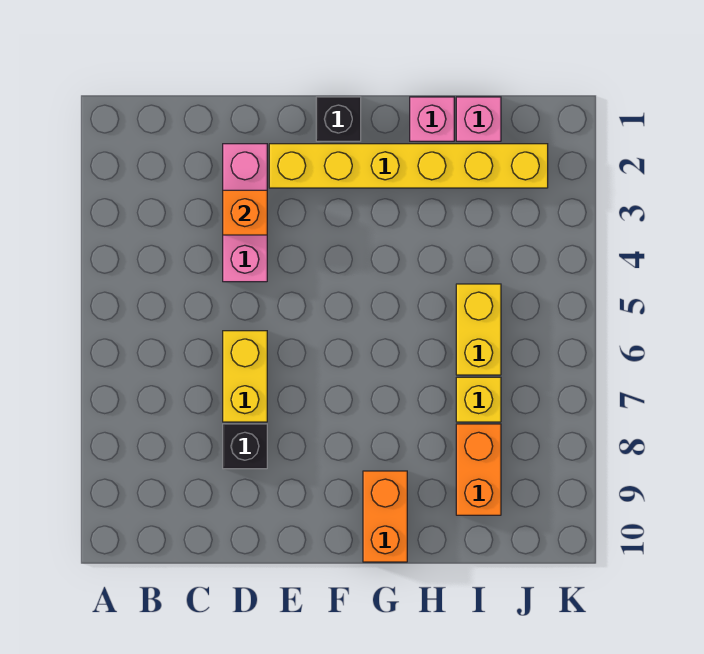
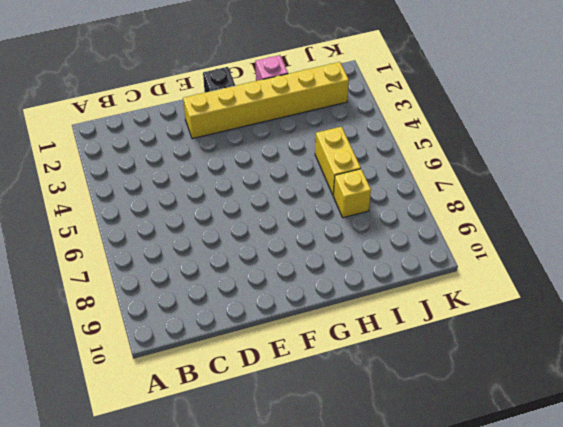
none -> pink brick D2:D4 level 1
none -> yellow brick D6:D7 level 1
none -> black brick D8 level 1

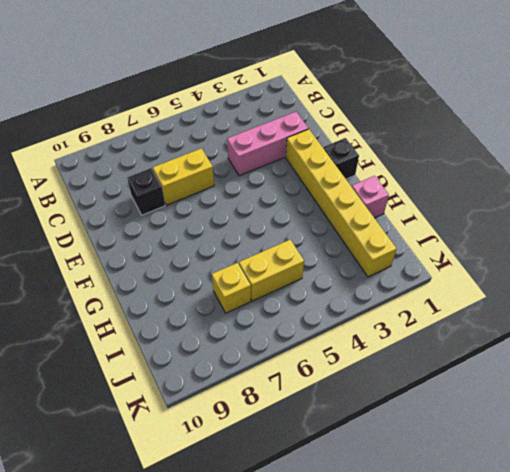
none -> orange brick G9:G10 level 1
none -> pink brick I1 level 1
none -> orange brick I8:I9 level 1

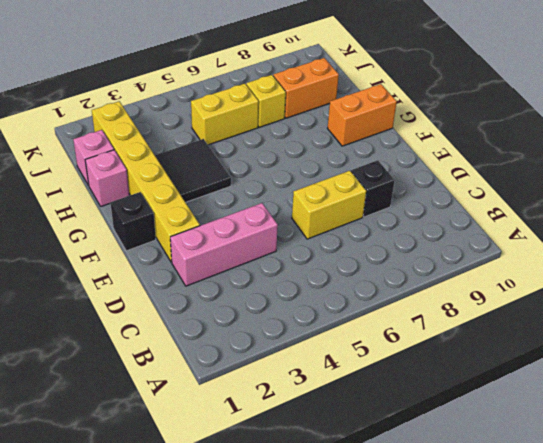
black tile G3:H4 level 1 -> none
none -> orange brick D3 level 2

